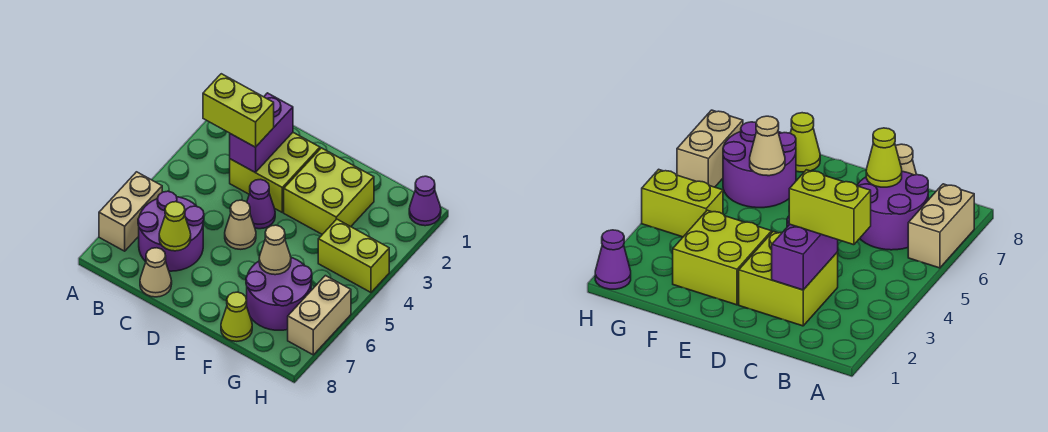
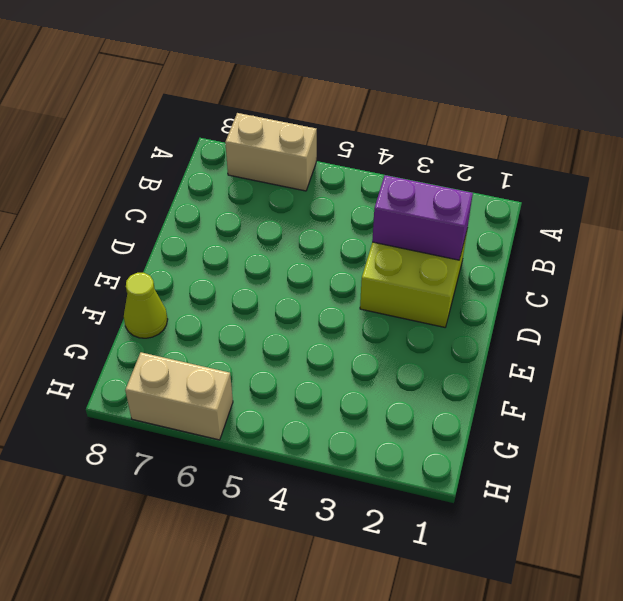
none -> purple round brick B6:C7 level 1
none -> tan cone C8 level 1
none -> purple cone D4 level 1

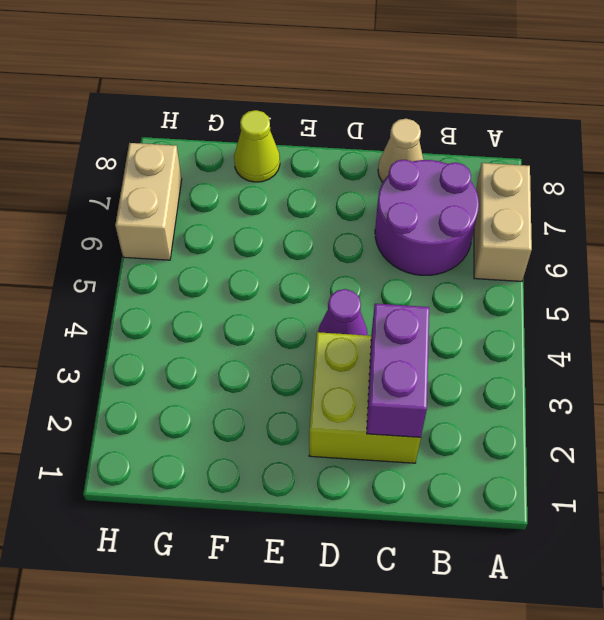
none -> tan cone D5 level 1
none -> lime brick E2:F3 level 1
none -> purple round brick F6:G7 level 1

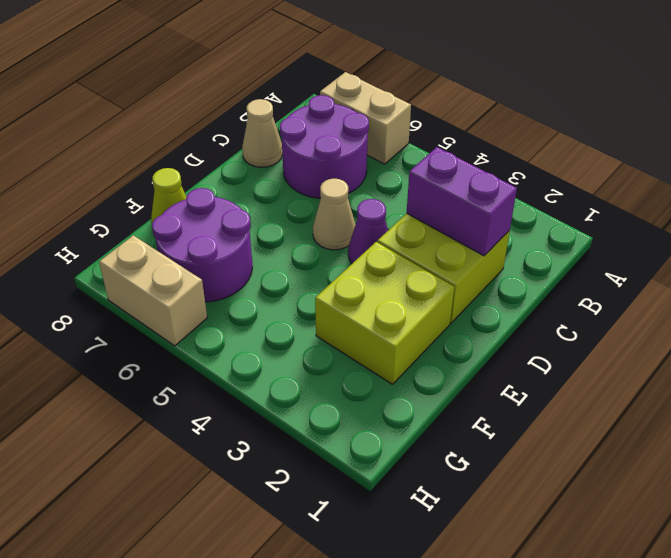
none -> lime brick G4:H4 level 1
none -> purple cone H1 level 1
none -> lime cone C7 level 2

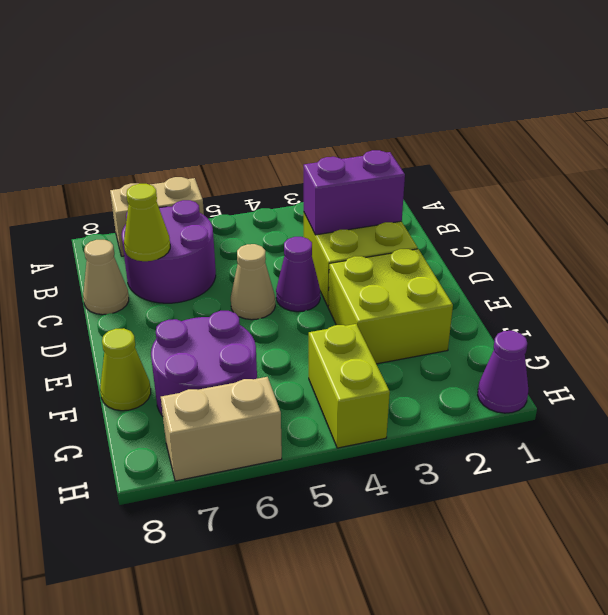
none -> tan cone F6 level 2
none -> lime brick B3:C3 level 3

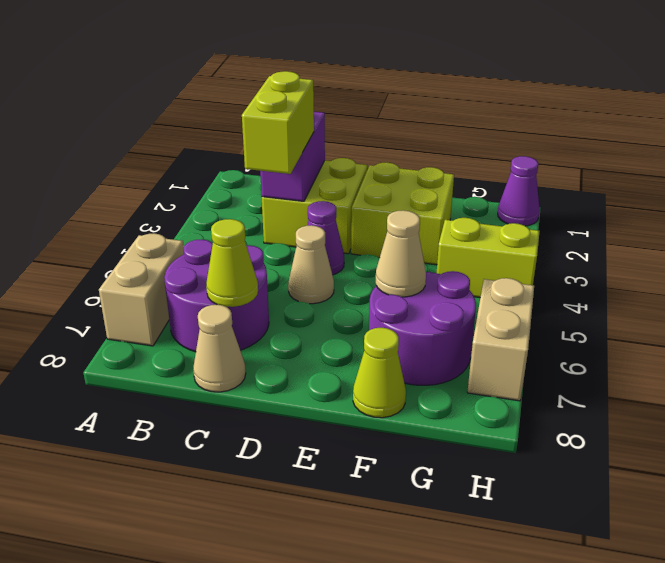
lime brick C3:C4 level 3 -> lime brick B3:C3 level 3

